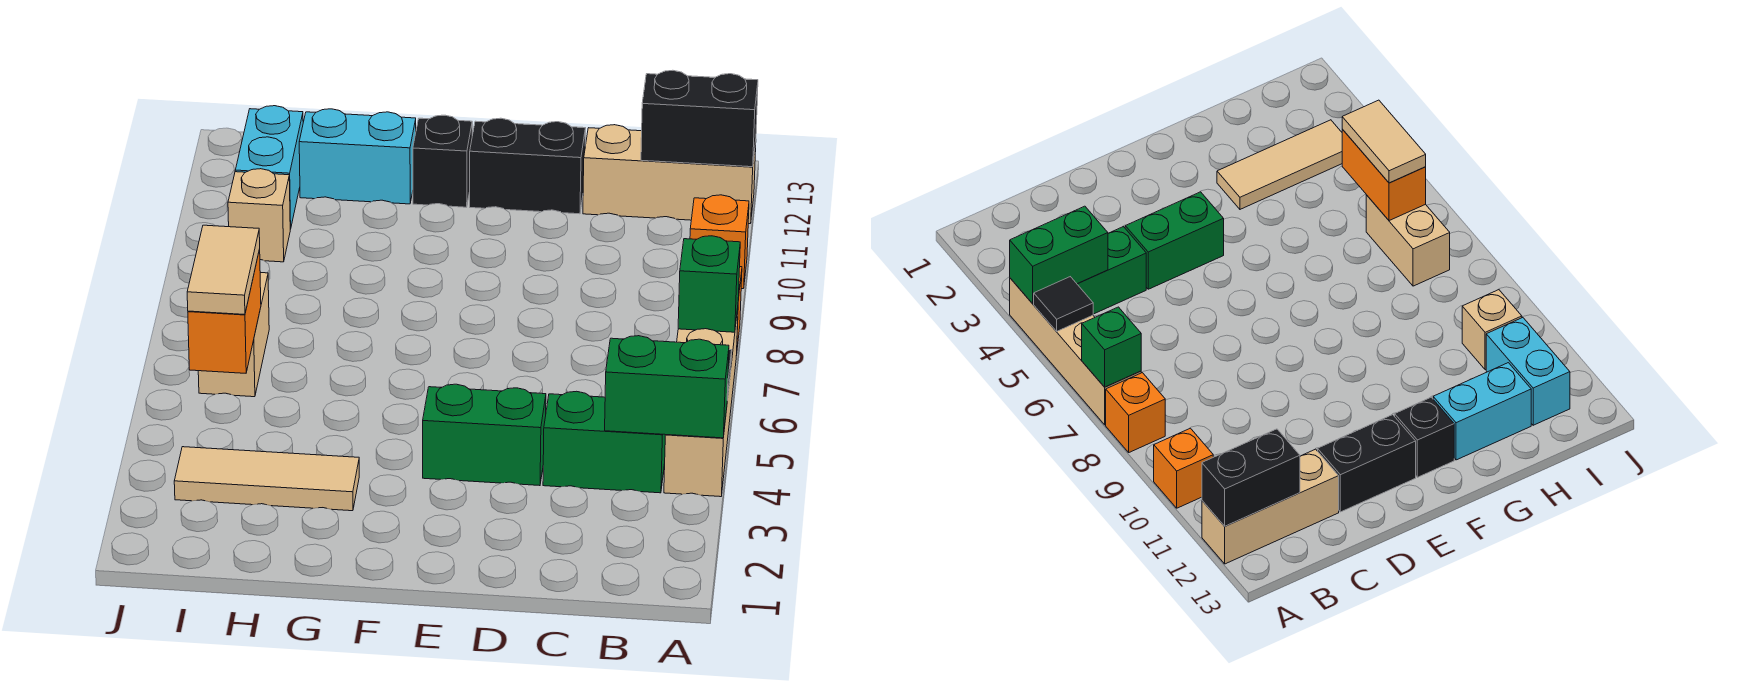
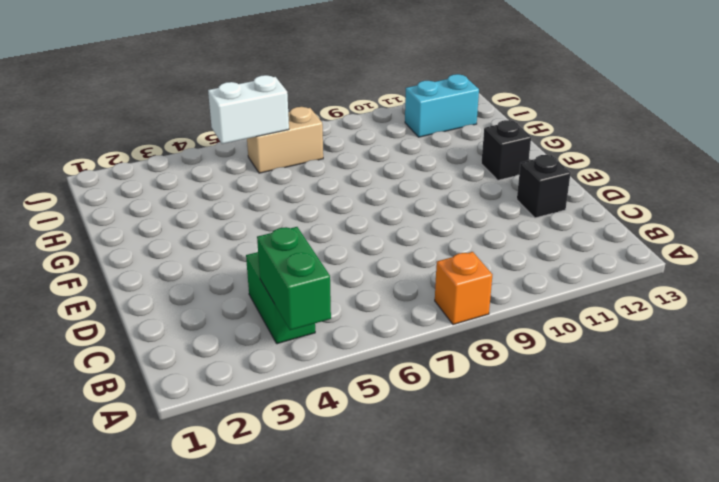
black brick D12 level 1 -> black brick D12:E12 level 1
white brick I5:I6 level 2 -> orange brick I5:I6 level 2
none -> tan brick A4:A7 level 1
none -> orange brick A10 level 1
none -> tan brick A12:C12 level 1

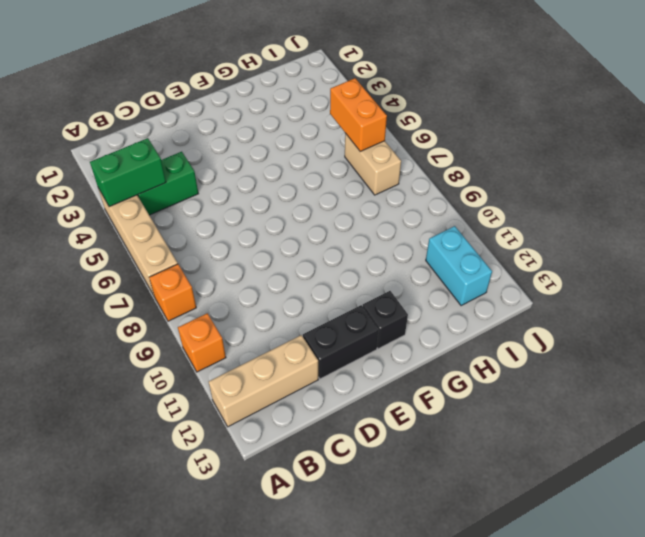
none -> green brick D4:E4 level 1
none -> tan tile G3:I3 level 1
none -> cyan brick G12:H12 level 1

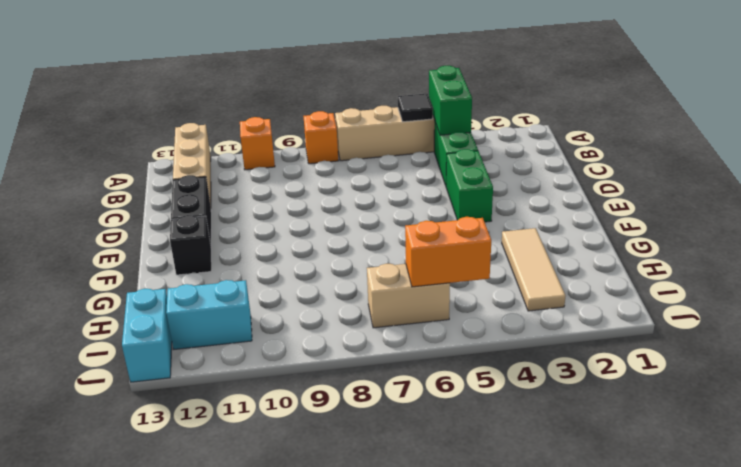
cyan brick I13:J13 level 1 -> cyan brick G12:H12 level 1
none -> tan brick I10 level 1
none -> green brick A7 level 2
none -> black brick A12:B12 level 2

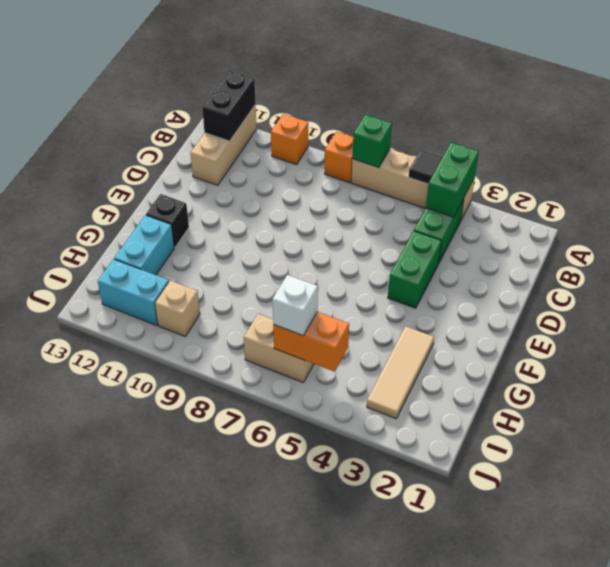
white brick I6 level 3 -> tan tile I5:I6 level 3
none -> black brick D12:E12 level 1

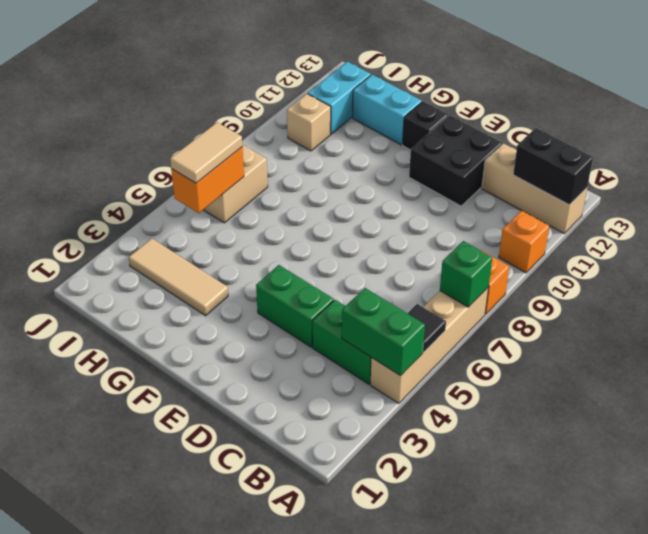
black brick D11:E12 level 1 -> black brick D12:E12 level 1

